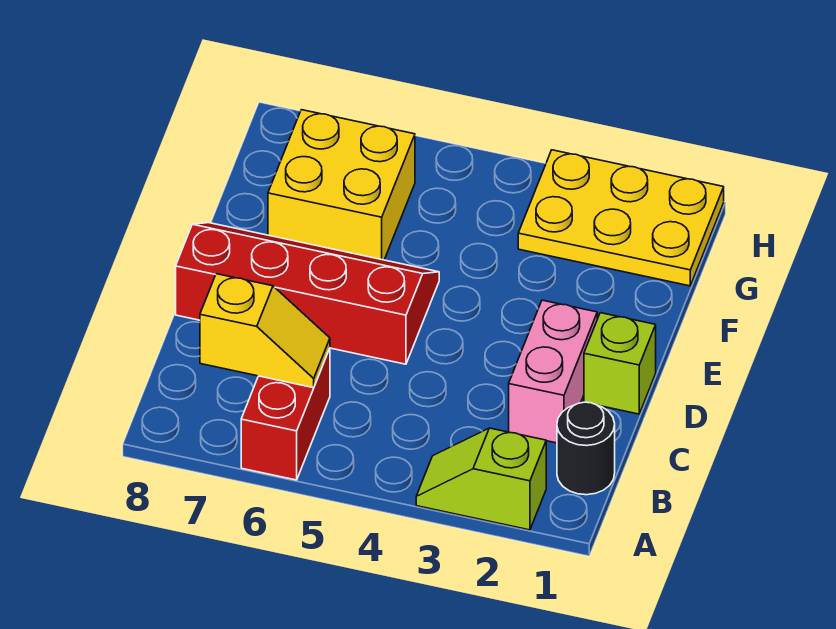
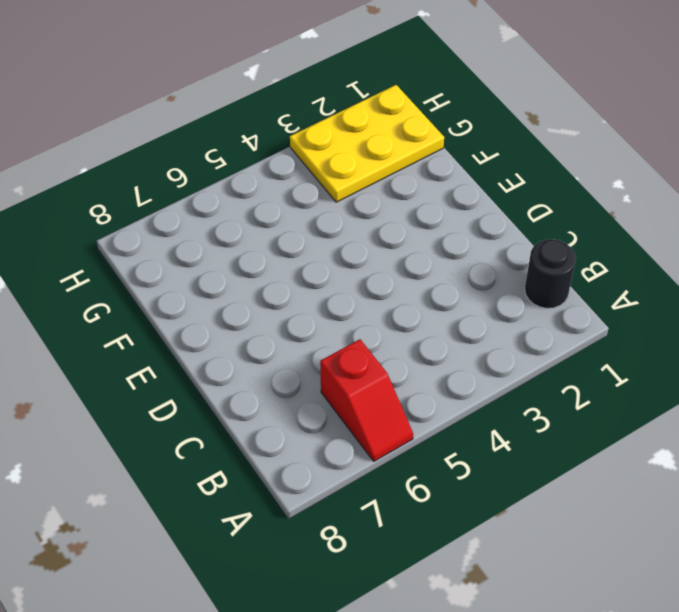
red slope A6:B6 level 1 top B -> red brick A6:B6 level 1
none -> lime slope A2:A3 level 1 top 2
none -> pink brick C2:D2 level 1

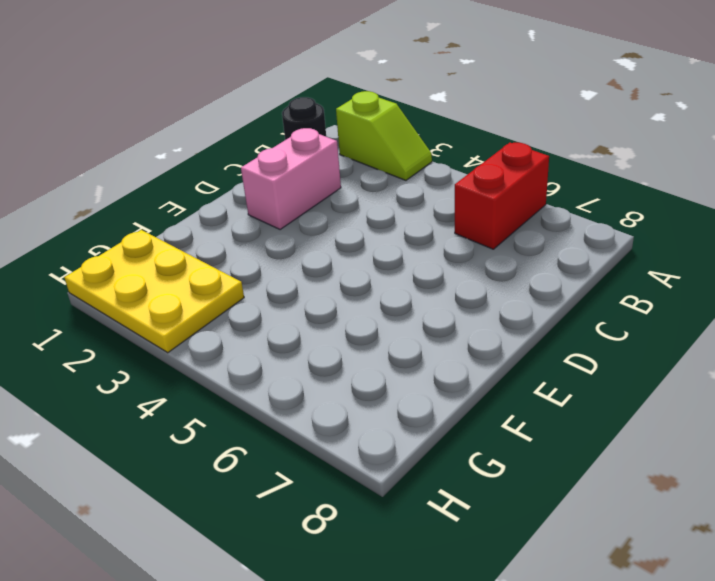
none -> lime brick D1 level 1
none -> red slope D5:E8 level 1 top D

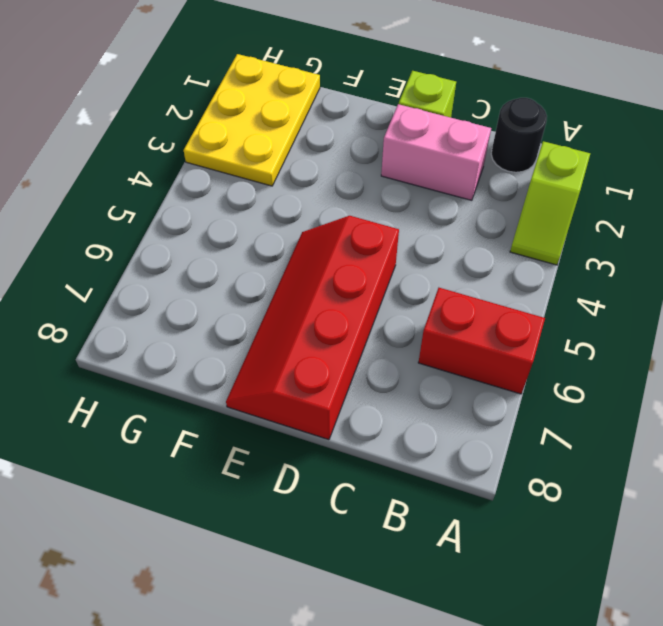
none -> yellow brick F6:G7 level 1
none -> yellow slope B6:B7 level 2 top 7

